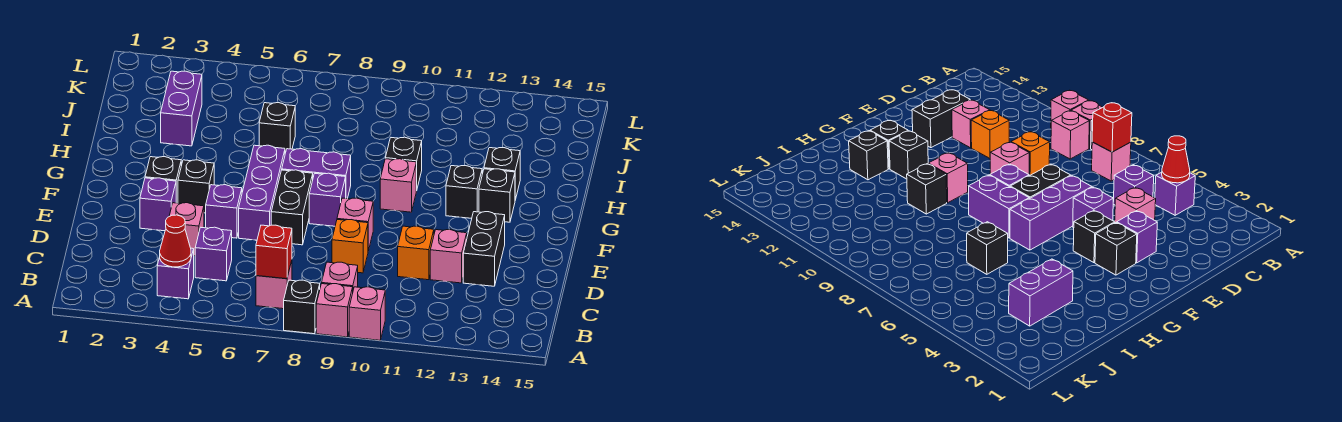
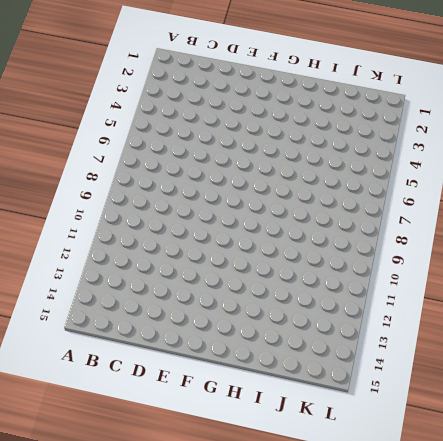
none -> black brick A8 level 1
none -> pink brick A9 level 1
none -> pink brick A10 level 1
none -> purple brick B4 level 1

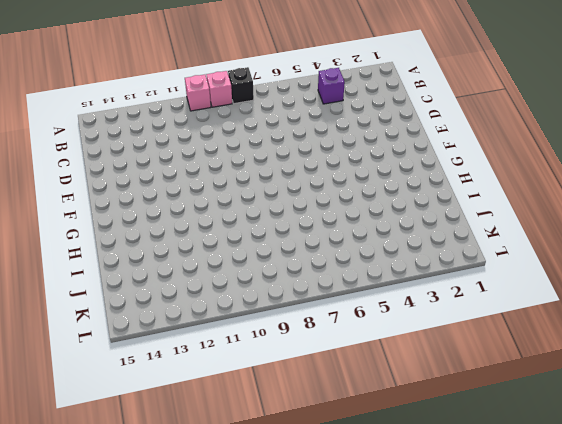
none -> pink brick B7 level 1
none -> pink brick B9 level 1
none -> purple brick C5 level 1
none -> pink brick D4 level 1

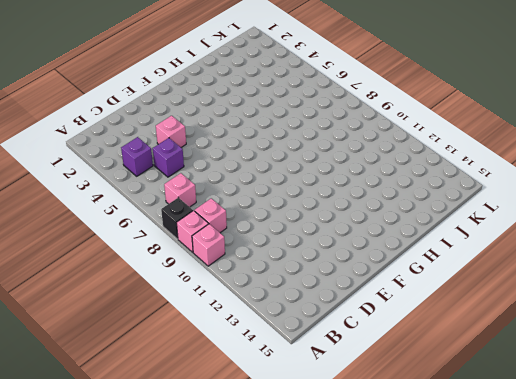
none -> orange brick D9 level 1
none -> orange brick D11 level 1
none -> pink brick D12 level 1
none -> black brick D13:E13 level 1

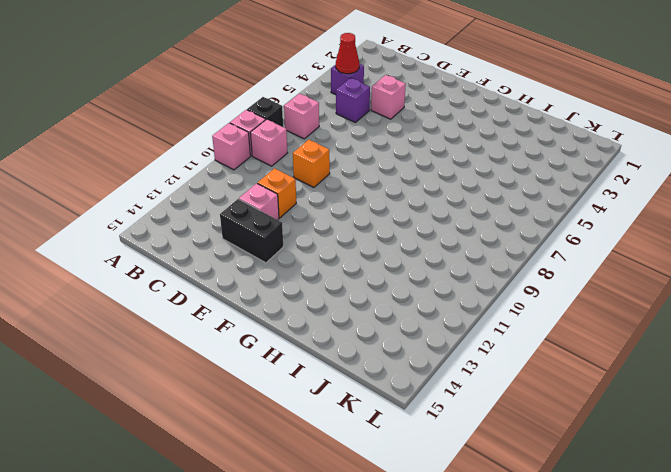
none -> purple brick E3 level 1
none -> purple brick E5 level 1
none -> purple brick E6:G6 level 1
none -> black brick E7:F7 level 1

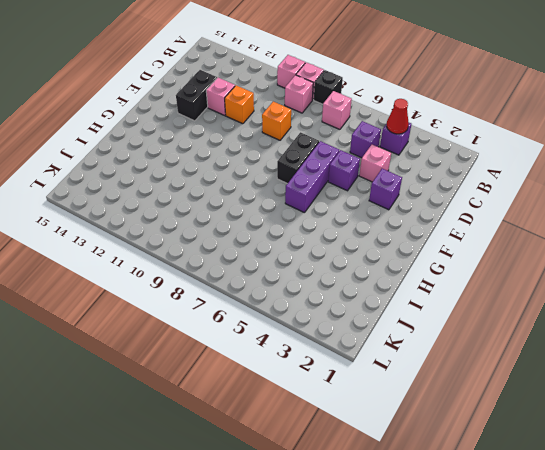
none -> pink brick E9 level 1
none -> black brick F3 level 1
none -> black brick F4 level 1
none -> purple brick F8 level 1

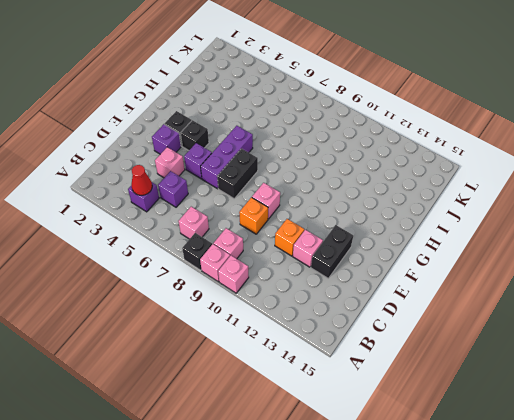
none -> purple brick F8 level 1
none -> purple brick G7:G8 level 1
none -> pink brick G10 level 1
none -> black brick G12 level 1

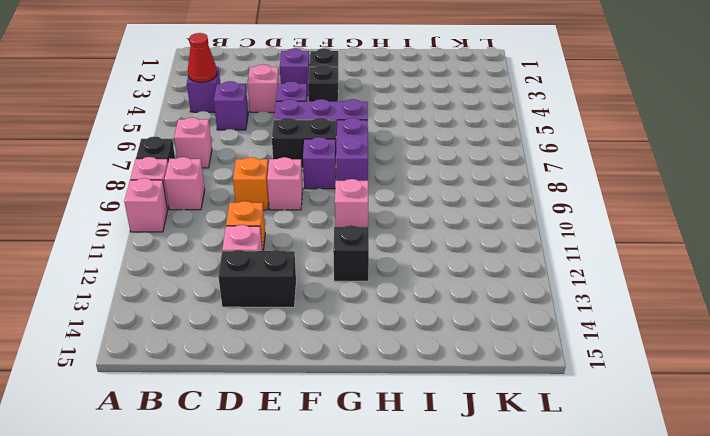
none -> black brick G13 level 1
none -> black brick H10 level 1
none -> black brick H13 level 1
none -> purple brick I3:J3 level 1

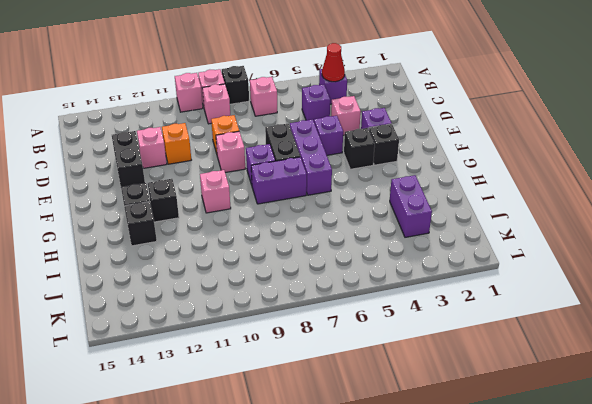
none -> black brick H10 level 1
none -> black brick I6 level 1
none -> red brick B7 level 2

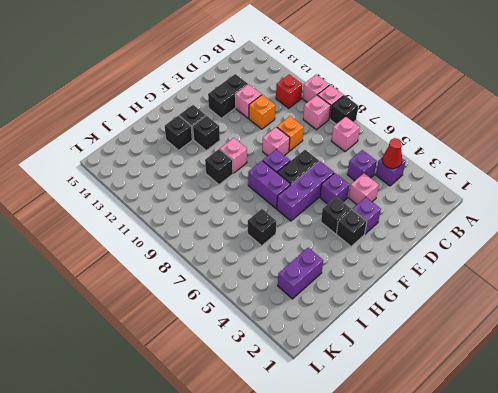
red brick B11 level 1 -> red brick B7 level 2

